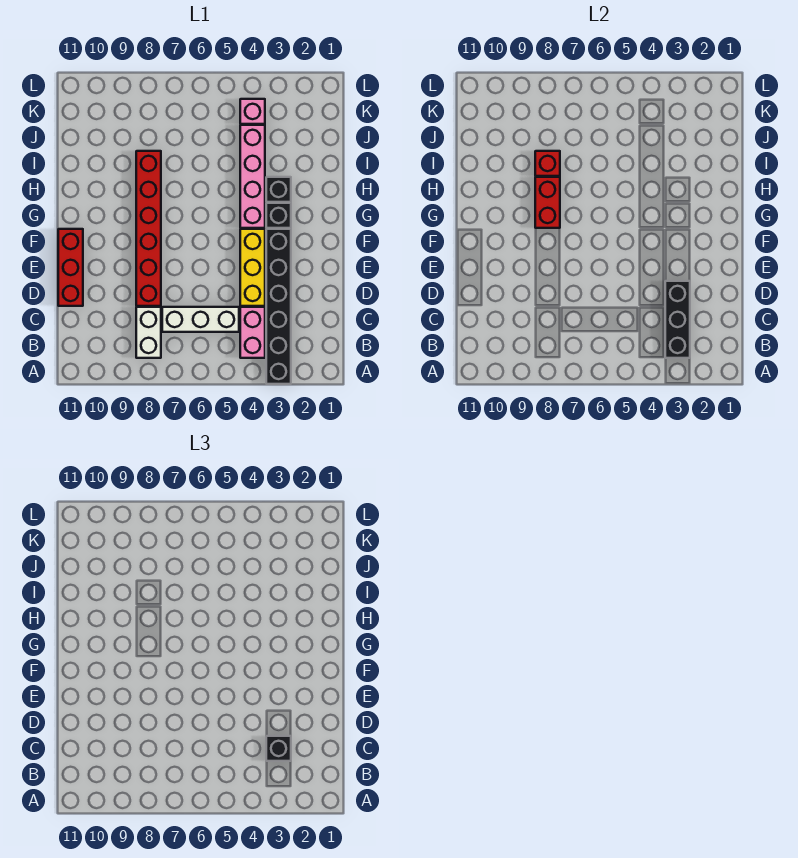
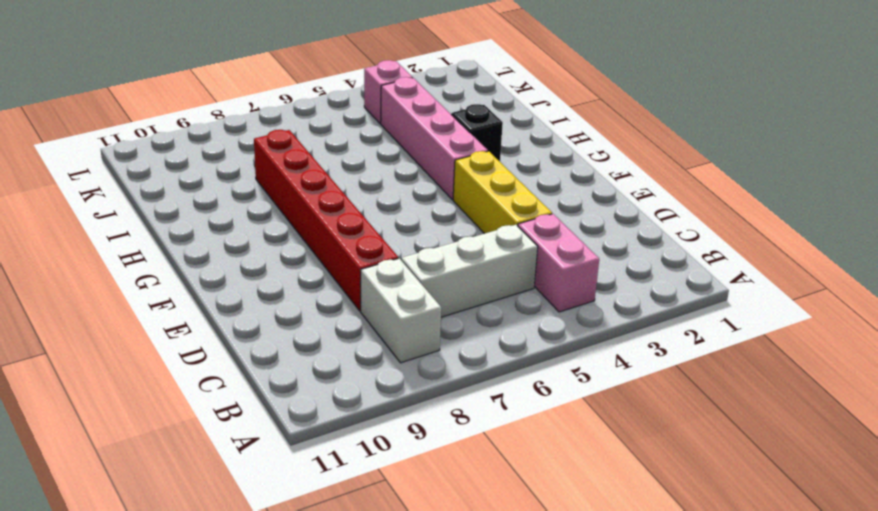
none -> black brick A3:F3 level 1
none -> red brick D11:F11 level 1
none -> black brick G3 level 1

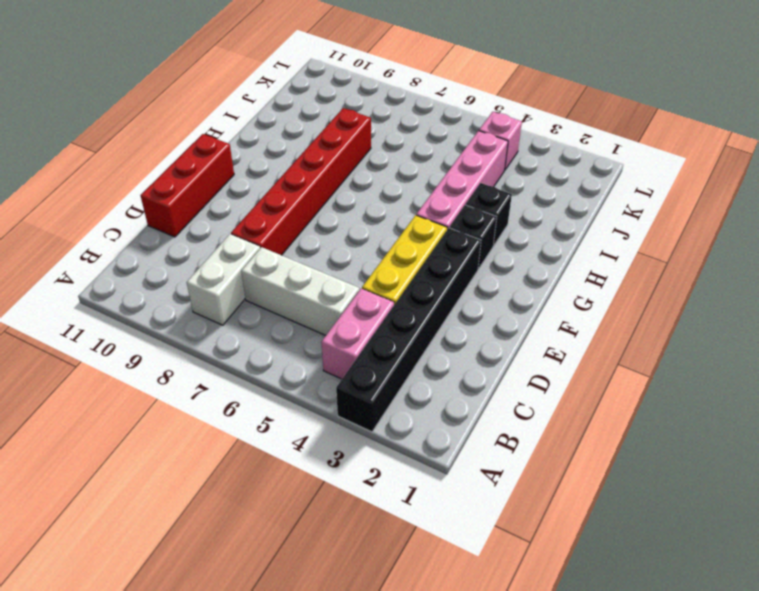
none -> black brick B3:D3 level 2
none -> red brick G8:H8 level 2
none -> red brick I8 level 2

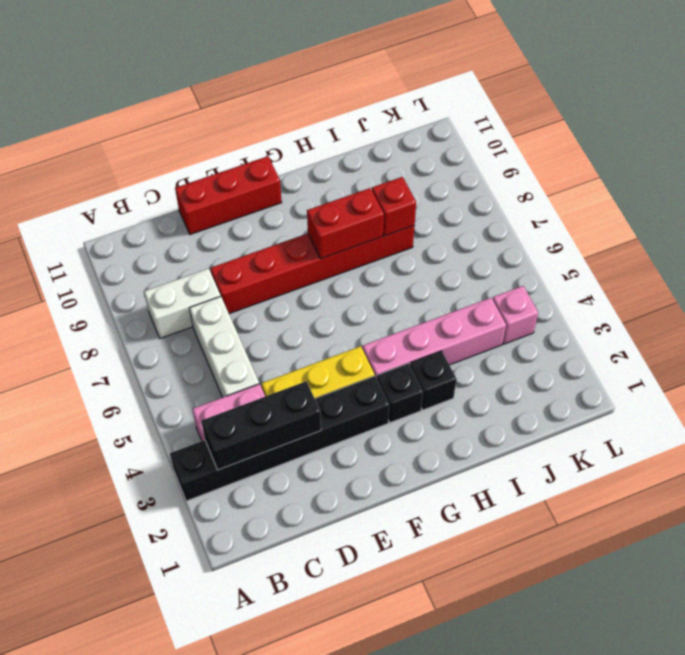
none -> black brick C3 level 3

